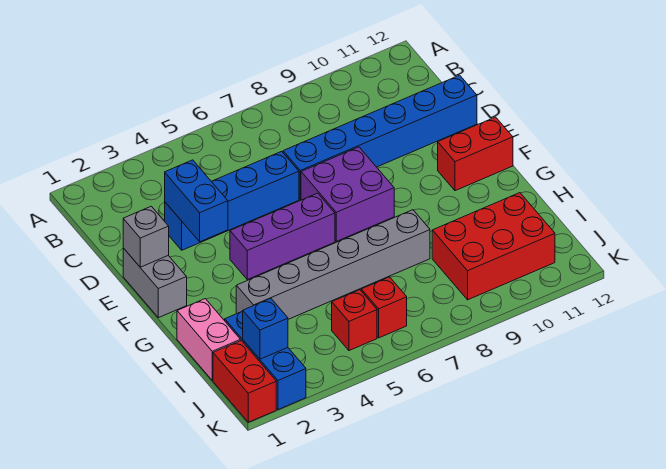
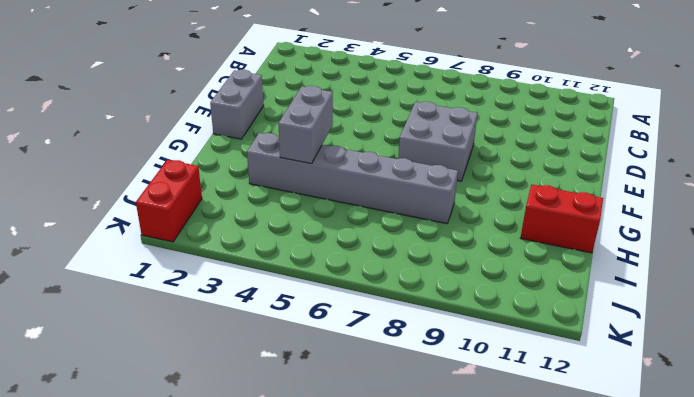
grey brick E7:F8 level 1 -> purple brick E7:F8 level 1
grey brick G4:H4 level 2 -> none
red brick H11:H12 level 1 -> red brick F11:F12 level 1
none -> blue brick D3:D6 level 1
none -> blue brick D7:D12 level 1
none -> purple brick F4:F6 level 1

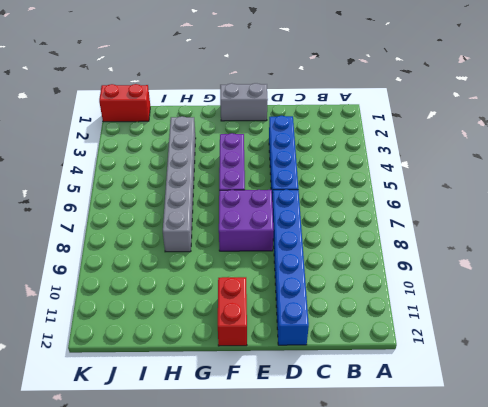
none -> pink brick H1:I1 level 1
none -> blue brick I2:K2 level 1
none -> red brick I9:J11 level 1

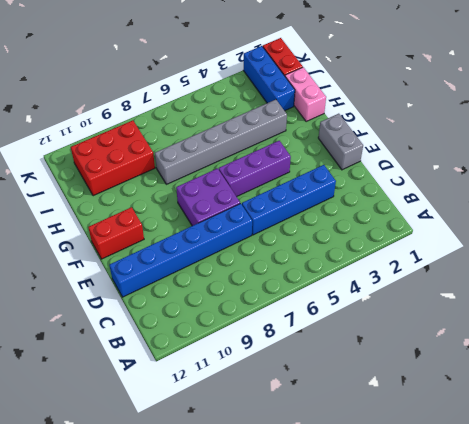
none -> red brick J5 level 1
none -> red brick J6 level 1
none -> blue brick D3:E3 level 2

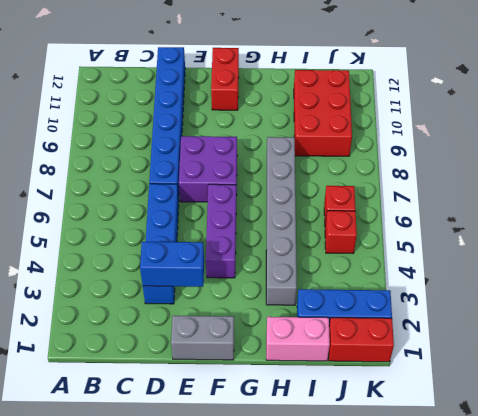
none -> grey brick E1 level 2
none -> blue brick J2 level 2

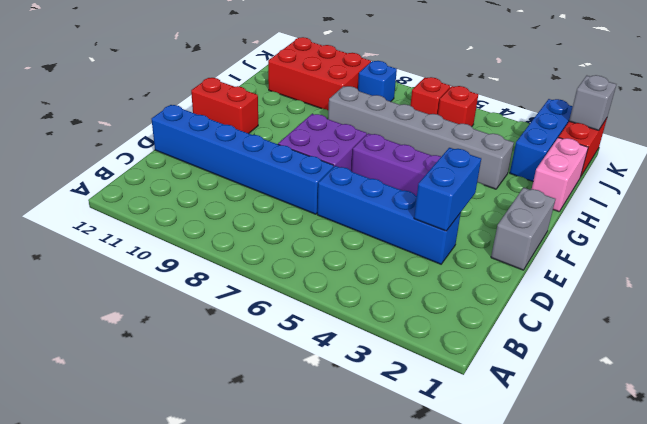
blue brick J8 level 1 -> blue brick J2 level 2
grey brick K1 level 2 -> grey brick E1 level 2

